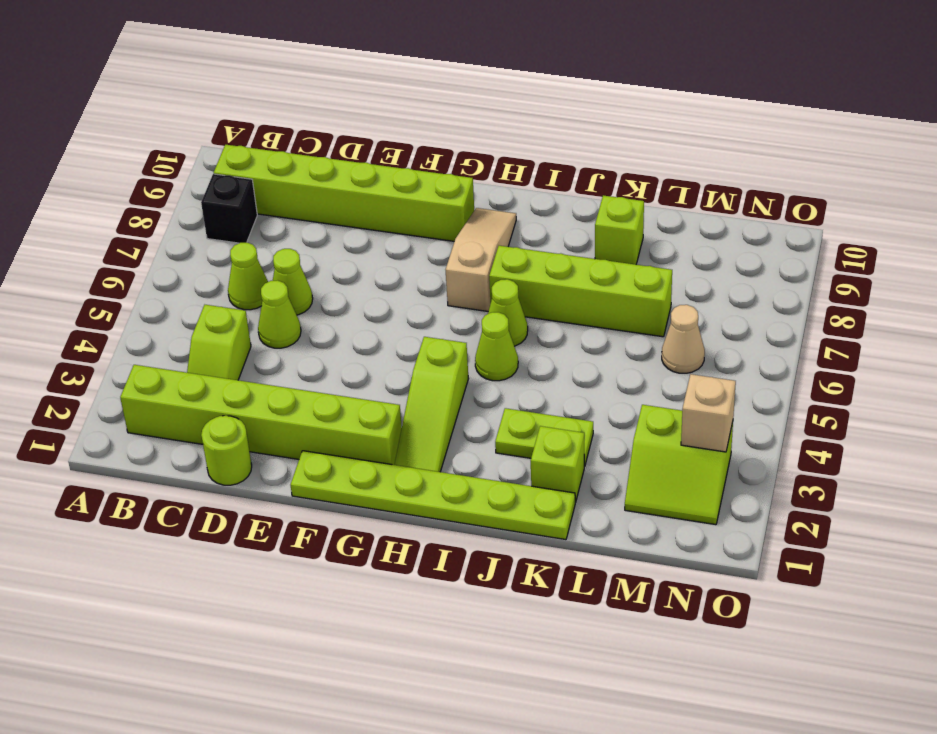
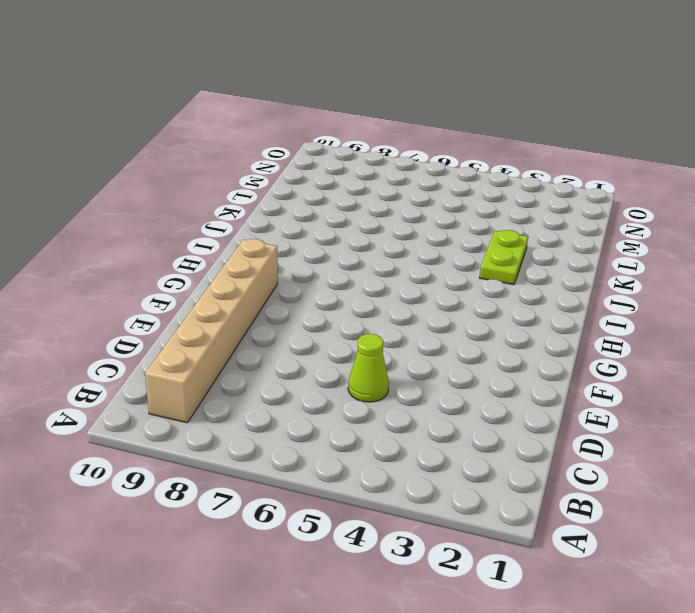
tan brick B9:G9 level 1 -> lime brick B9:G9 level 1
none -> lime brick B2:G2 level 1
none -> black brick B8 level 1
none -> lime slope C3:C4 level 1 top 4

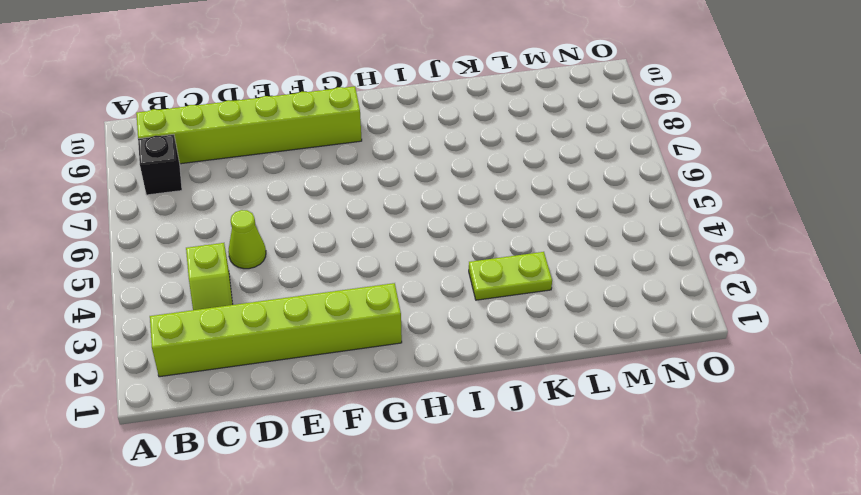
none -> lime cone C6 level 1
none -> lime round brick D1 level 1
none -> lime cone D6 level 1

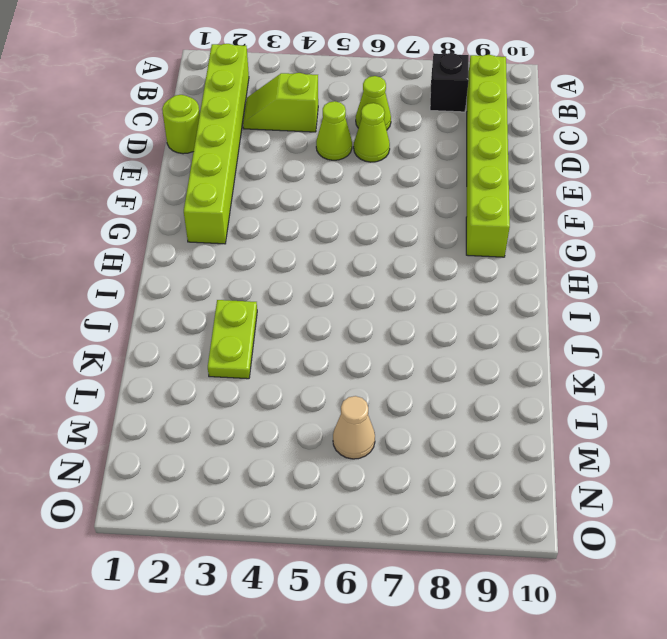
none -> lime plate F1:K1 level 1
none -> lime slope H2:H4 level 1 top 4
none -> tan slope H7:H9 level 1 top 7

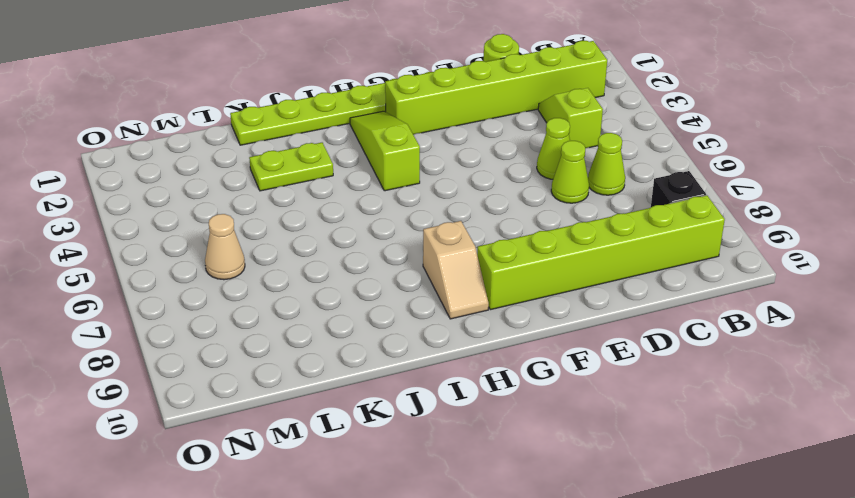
tan slope H8:H9 level 1 top 8 -> tan slope H7:H9 level 1 top 7
none -> lime cone I5 level 1
none -> lime cone I6 level 1
none -> lime brick I7:L7 level 1

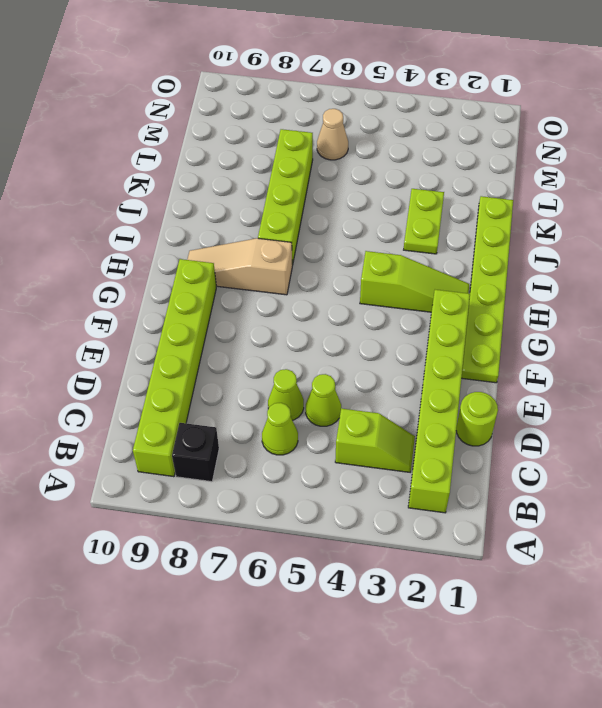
none -> lime cone I5 level 1
none -> lime cone I6 level 1
none -> lime brick K2 level 1

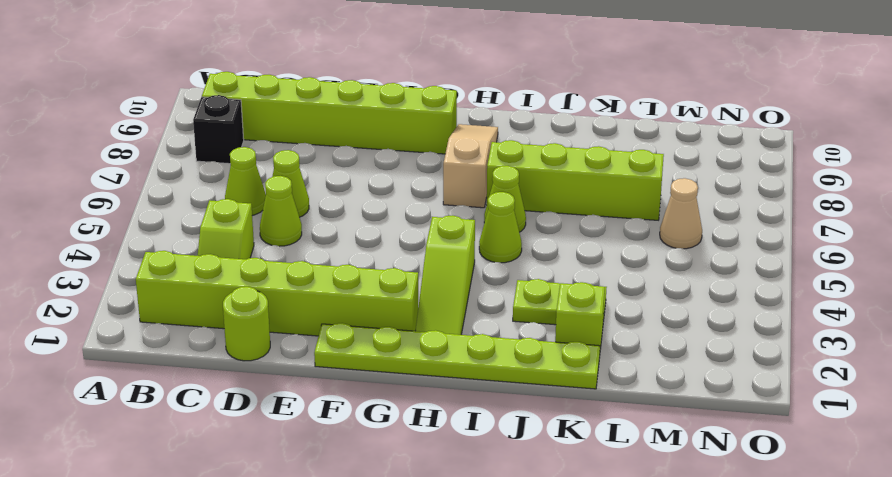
none -> lime brick K9 level 1
none -> lime slope M2:N3 level 1 top 3
none -> tan brick N3 level 2

